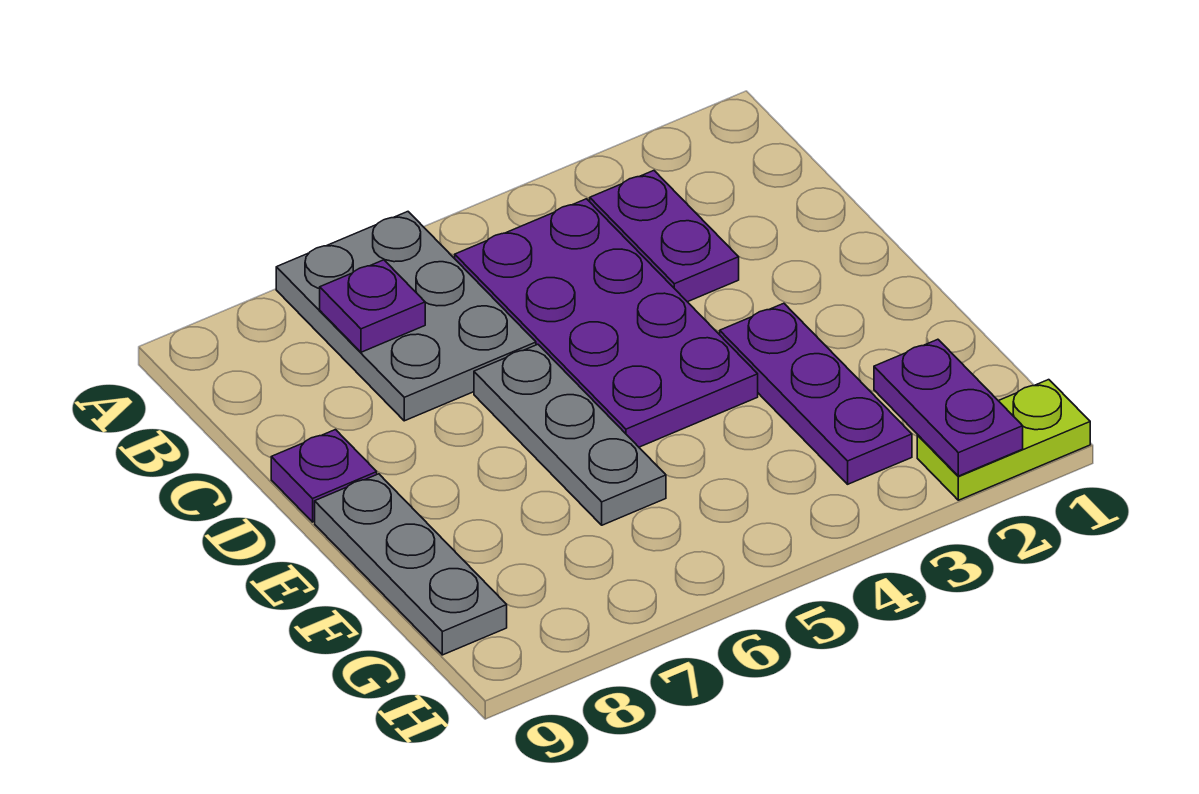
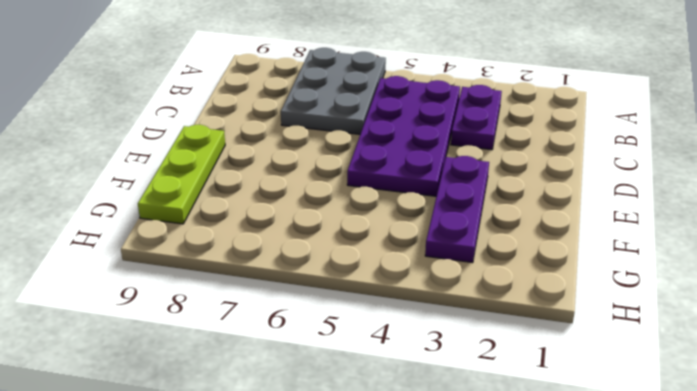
lime plate E9:G9 level 1 -> grey plate E9:G9 level 1
none -> grey plate D6:F6 level 1
none -> purple plate D9 level 1

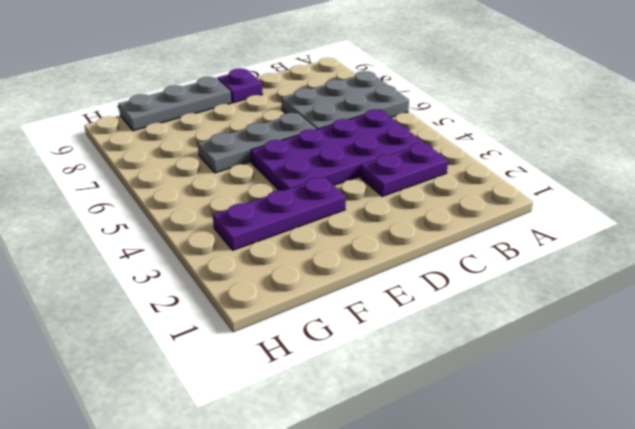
none -> lime plate H1:H2 level 1
none -> purple plate B7 level 2

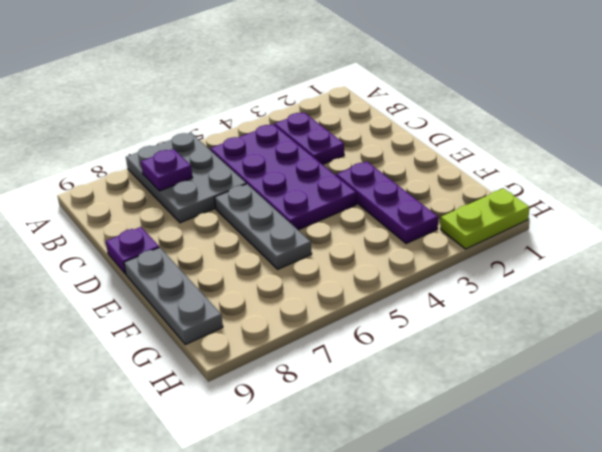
none -> purple plate G2:H2 level 2

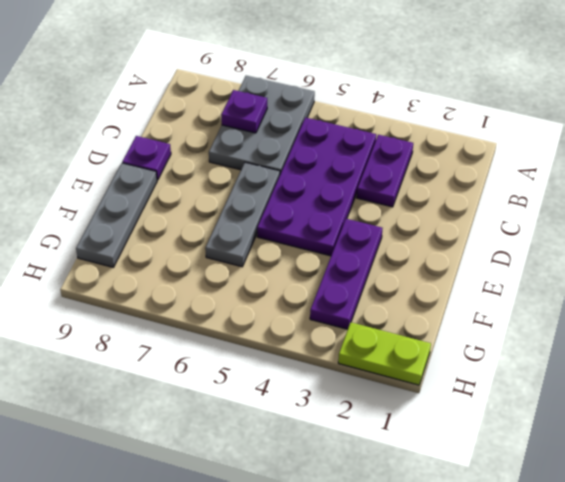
none -> purple plate G2:H2 level 2

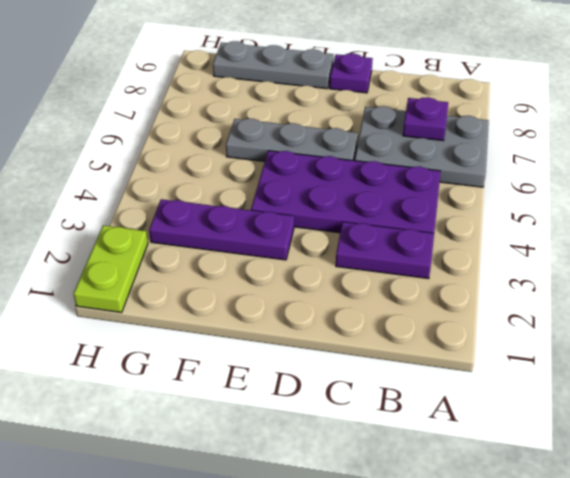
none -> purple plate G2:H2 level 2

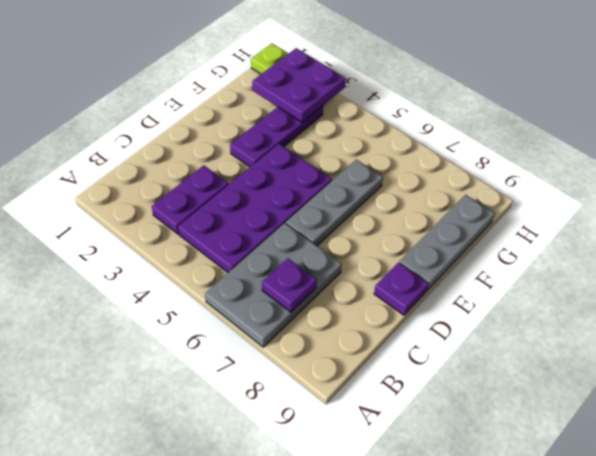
purple plate G2:H3 level 2 -> purple plate G2:H2 level 2

